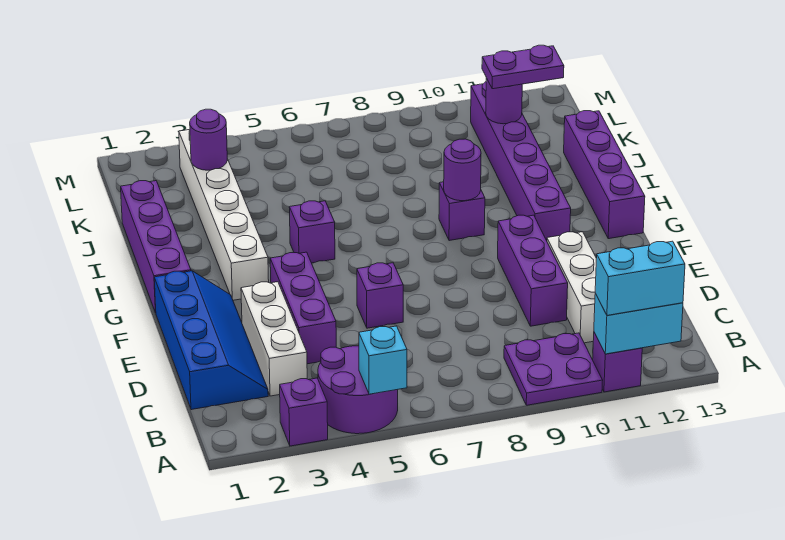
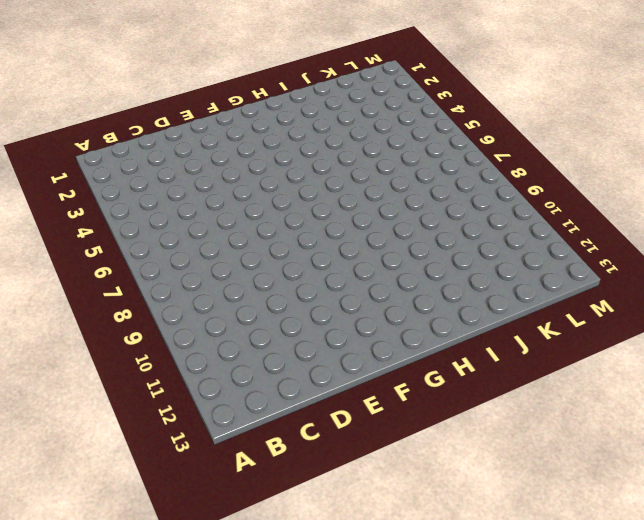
none -> purple brick A3 level 1
none -> purple round brick A4:B5 level 1
none -> purple plate A9:B10 level 1

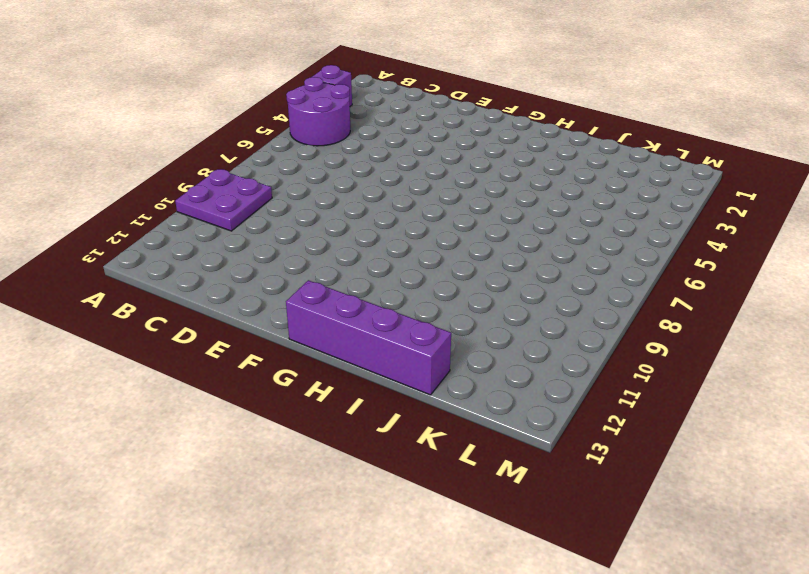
none -> purple brick A11 level 1
none -> blue slope C1:F2 level 1 top 1
none -> white brick C3:E3 level 1

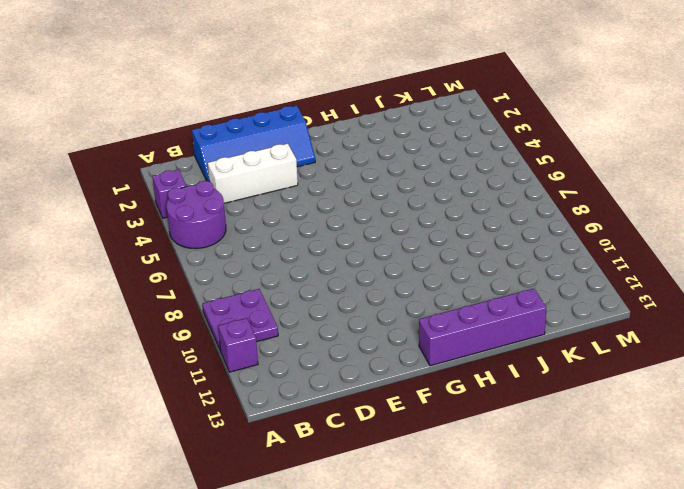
none -> white brick C11:E11 level 1
none -> purple brick D4:F4 level 1
none -> purple brick D10:F10 level 1

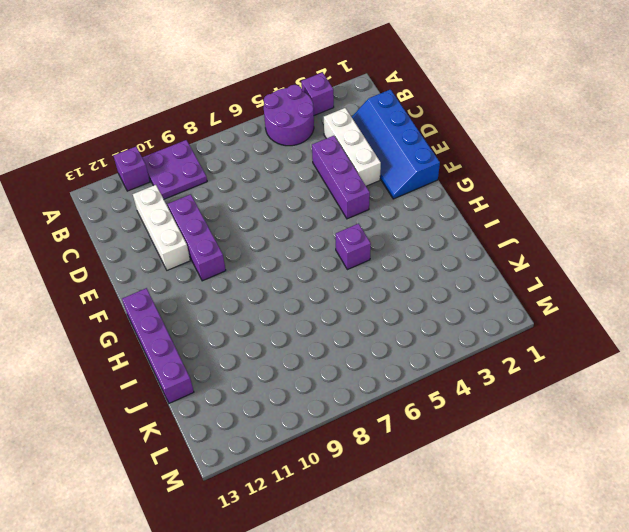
none -> purple brick E6 level 1
none -> purple brick G1:J1 level 1
none -> white brick G3:L3 level 1

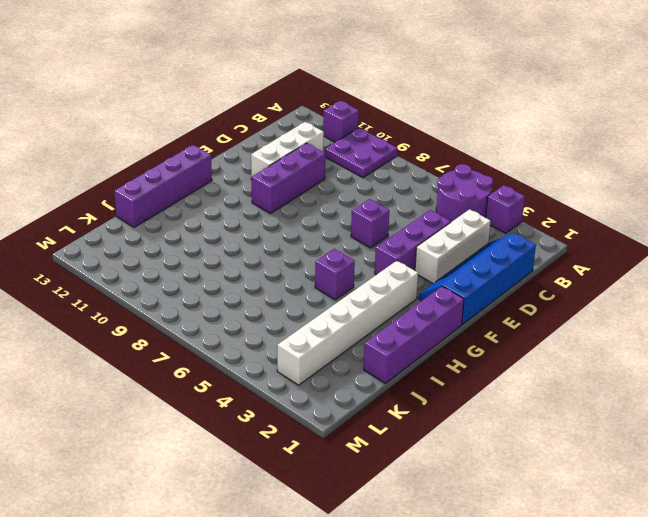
none -> purple brick G11:L11 level 1
none -> purple brick H9 level 1
none -> cyan brick A5 level 2

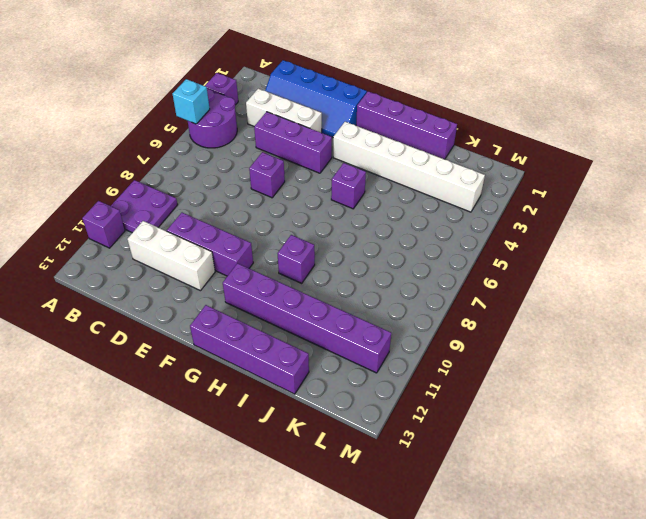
none -> cyan brick A11:A12 level 2
none -> purple round brick H9 level 2
none -> purple round brick K3 level 2

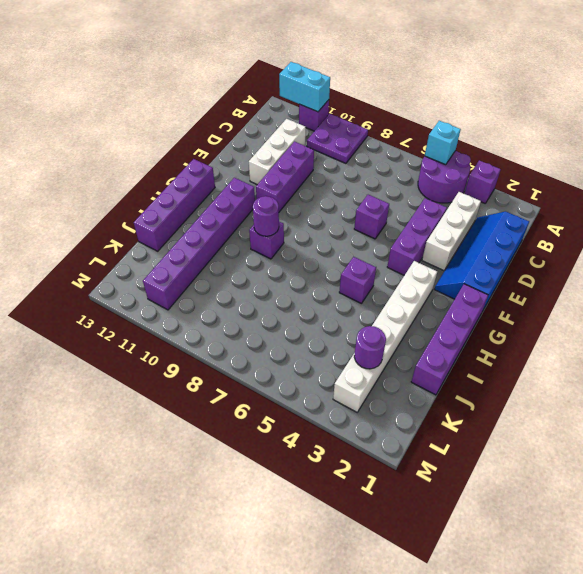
none -> purple round brick K11 level 2
none -> cyan brick A11:A12 level 3
none -> purple plate K11:K12 level 3

